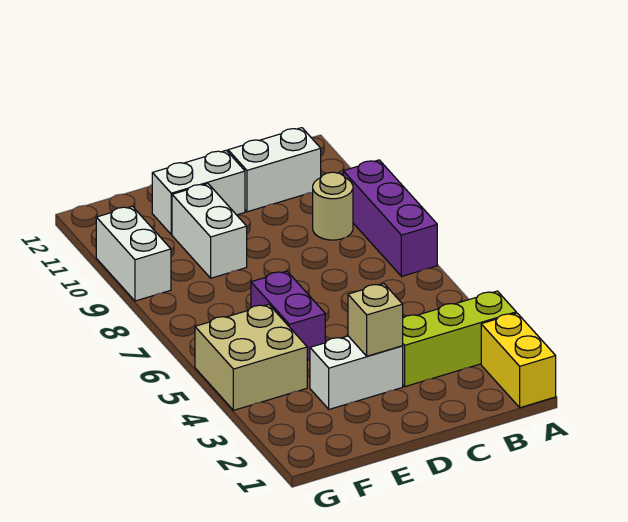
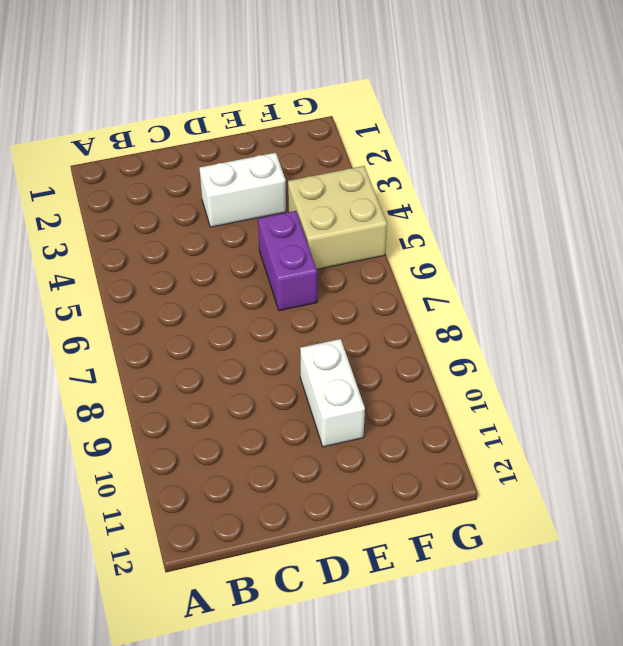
none -> yellow brick A1:A2 level 1
none -> lime brick A3:C3 level 1
none -> purple brick A7:A9 level 1

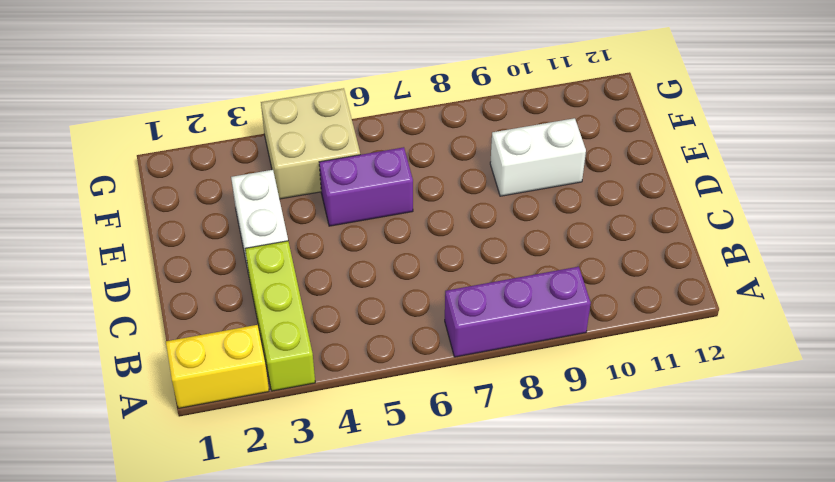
none -> tan round brick B9 level 1
none -> white brick B11:C11 level 1
none -> white brick D11:E11 level 1

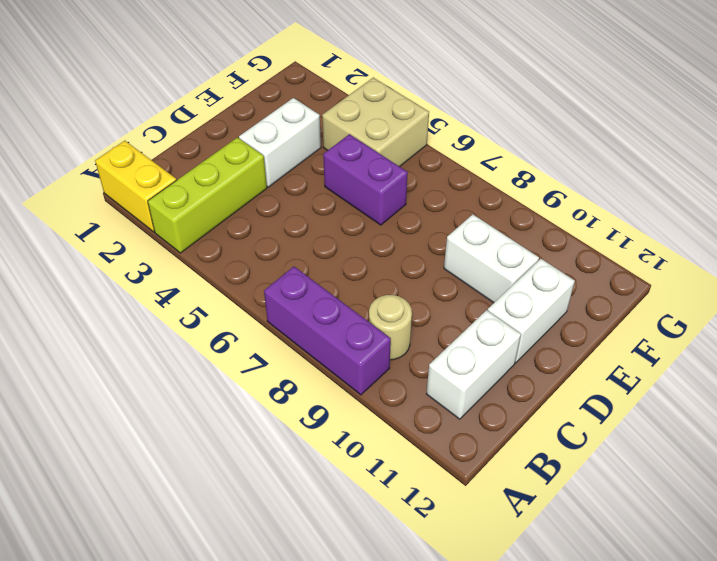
none -> white brick G9:G10 level 1
none -> tan brick D3 level 2

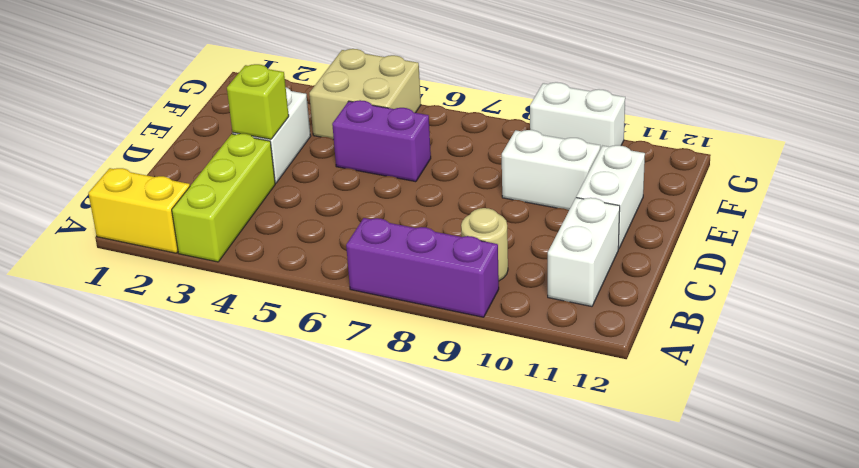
lime brick D3 level 2 -> tan brick D3 level 2

